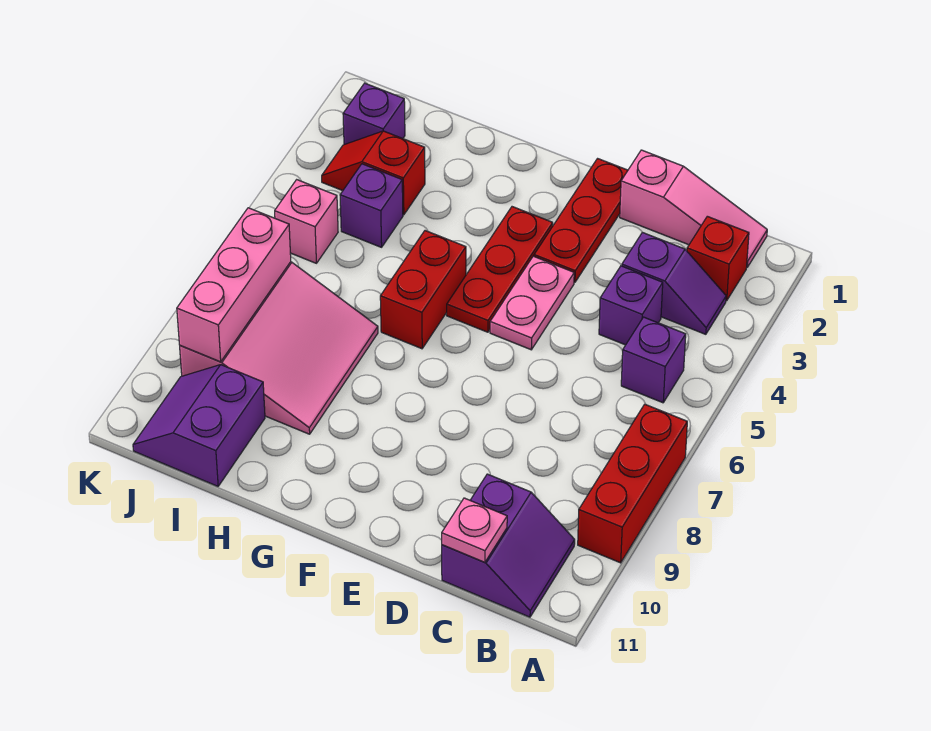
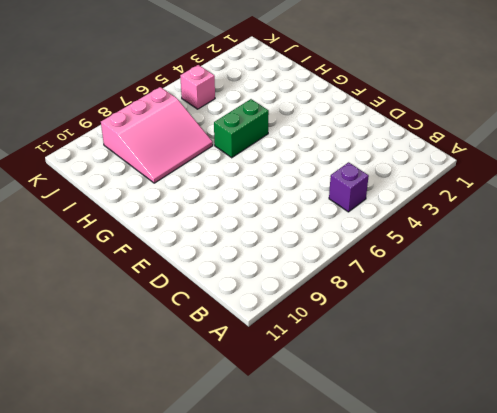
green brick G5:G6 level 1 -> red brick G5:G6 level 1
none -> red brick A7:A9 level 1
none -> pink slope B1:D1 level 1 top D
none -> red brick B2 level 1

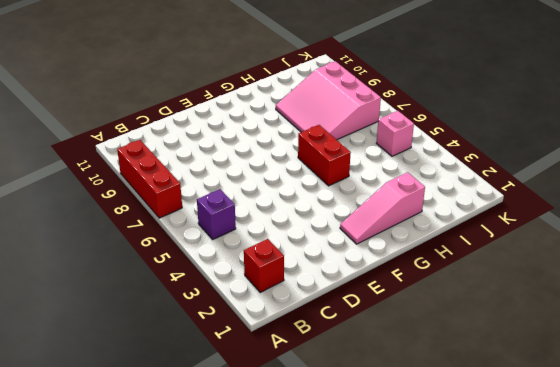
pink slope F2:H2 level 1 top H -> pink slope B1:D1 level 1 top D
none -> purple slope B3:C3 level 1 top C
none -> purple slope B10:C11 level 1 top C
none -> purple brick C4 level 1

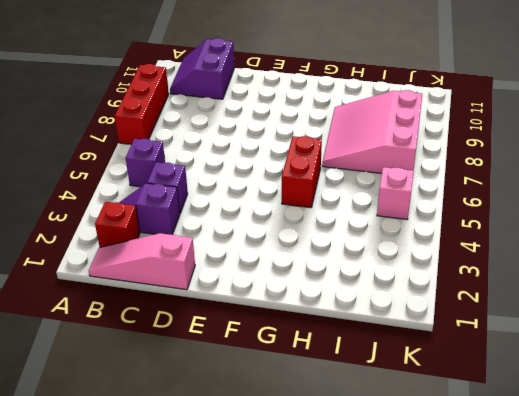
none -> red plate E1:E3 level 1
none -> pink plate E4:E5 level 1
none -> red plate F3:F5 level 1

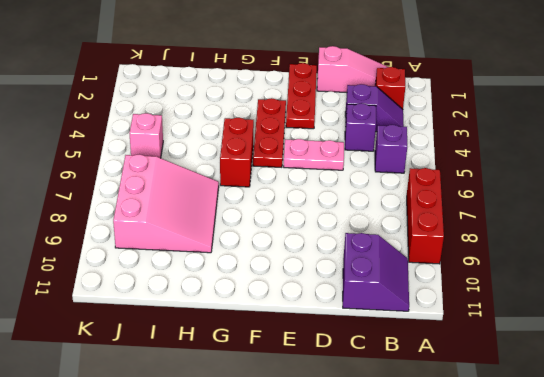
pink plate D5:E5 level 1 -> pink plate E4:E5 level 1
none -> red slope I3:J3 level 1 top I
none -> purple brick I4 level 1
none -> purple slope I10:J11 level 1 top I

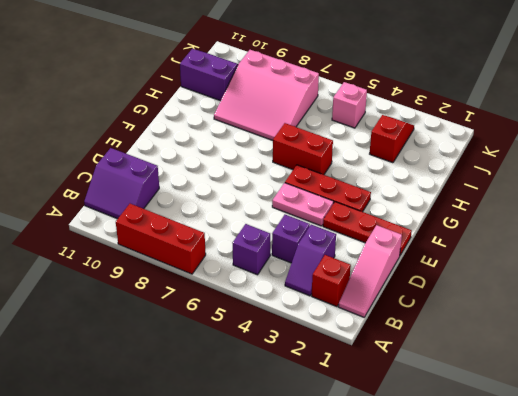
none -> purple brick I4 level 1
none -> purple brick J2 level 1
none -> pink plate C11 level 2

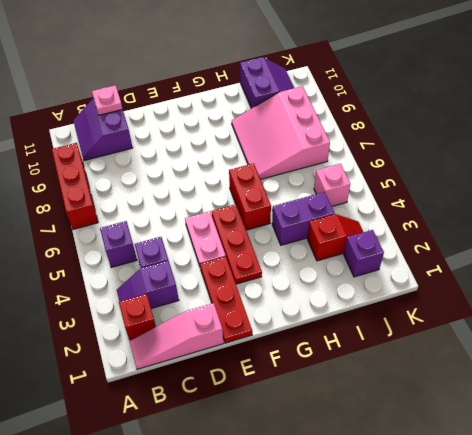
purple brick H4:I4 level 1 -> purple brick I4 level 1
none -> pink brick J7:J9 level 2

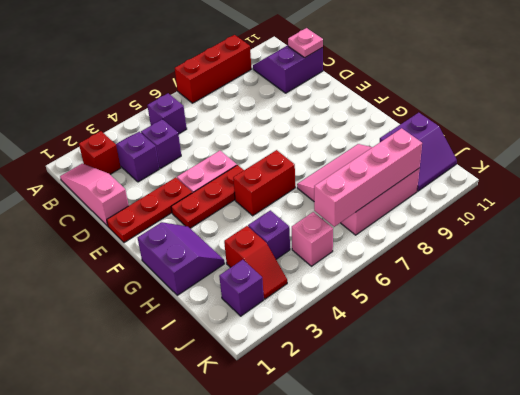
purple slope G1:H2 level 1 top 1 -> none
pink brick J6:J9 level 2 -> pink brick J7:J9 level 2

